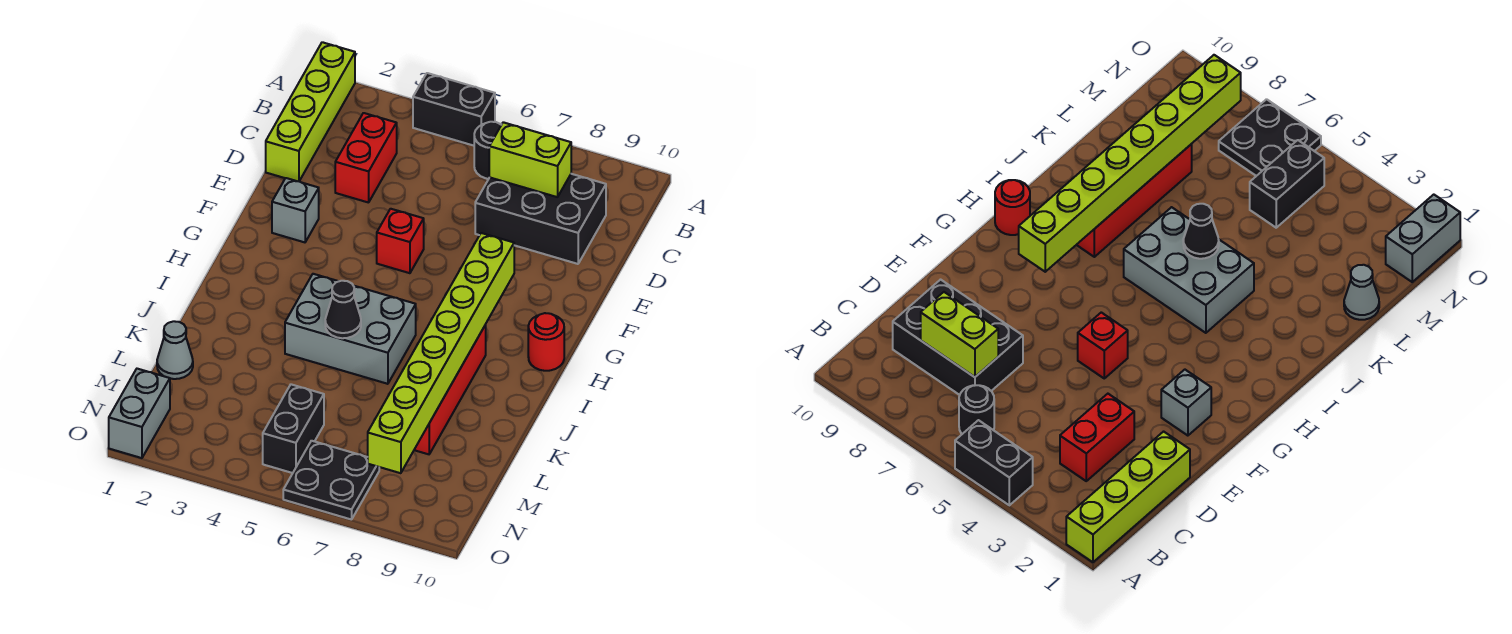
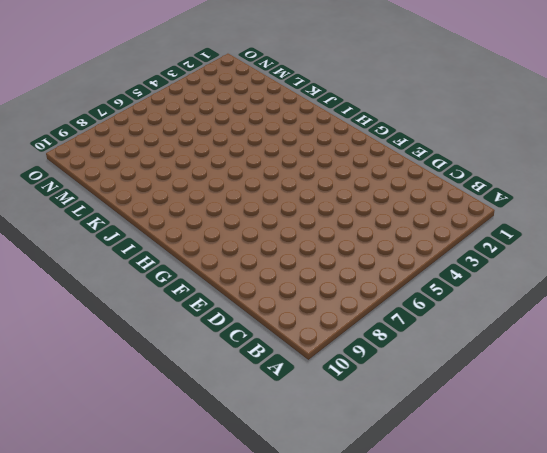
none -> lime brick A1:D1 level 1
none -> black brick A4:A5 level 1
none -> black round brick B6 level 1

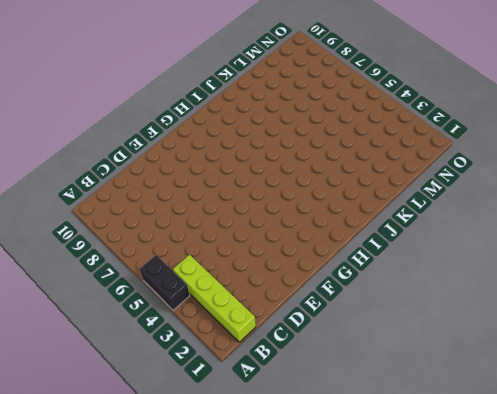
lime brick B1:B4 level 1 -> lime brick A1:D1 level 1
none -> black round brick B6 level 1
none -> red brick C3:D3 level 1
none -> black brick C7:D9 level 1

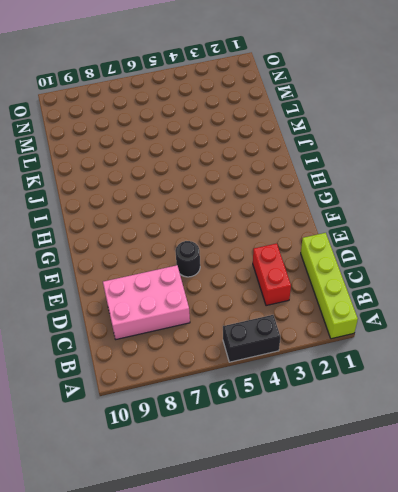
pink brick C7:D9 level 1 -> black brick C7:D9 level 1
black round brick E6 level 1 -> black round brick B6 level 1
none -> grey brick F2 level 1
none -> red brick F5 level 1
none -> red round brick H10 level 1

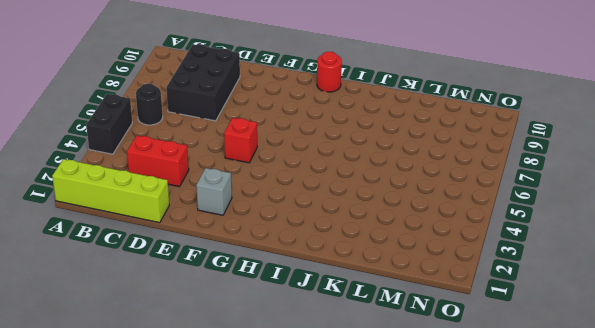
none -> grey brick I4:J6 level 1
none -> red brick I8:L8 level 1
none -> grey cone L1 level 1

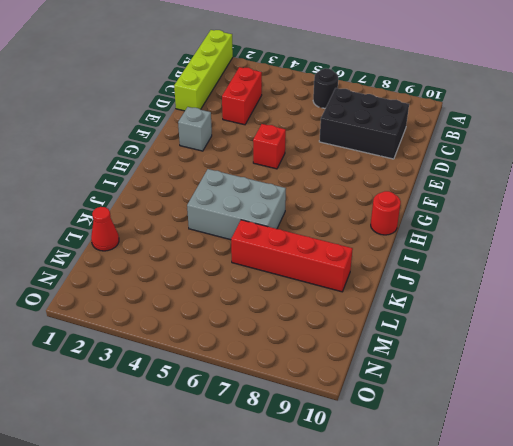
red brick K6:K9 level 1 -> red brick I8:L8 level 1
red cone L1 level 1 -> grey cone L1 level 1
none -> black brick A4:A5 level 1
none -> black brick M5:N5 level 1
none -> grey brick N1:O1 level 1

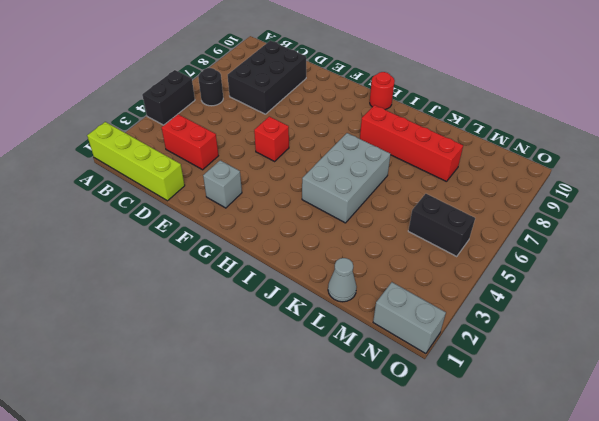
none -> black plate N6:O7 level 1
none -> lime brick C7:C8 level 2
none -> lime brick G8:N8 level 2

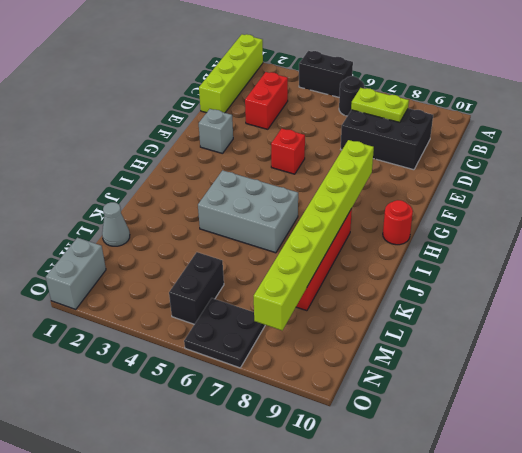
lime plate C7:C8 level 2 -> lime brick C7:C8 level 2
none -> black cone J5 level 2

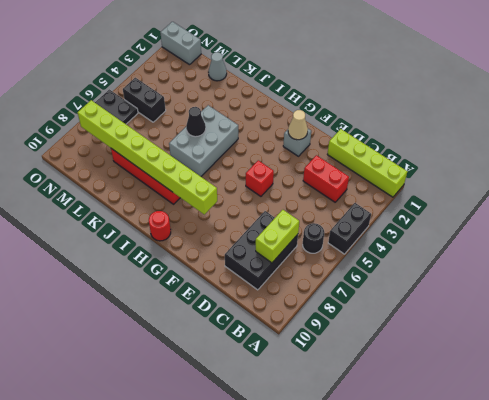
tan cone F2 level 2 -> none

